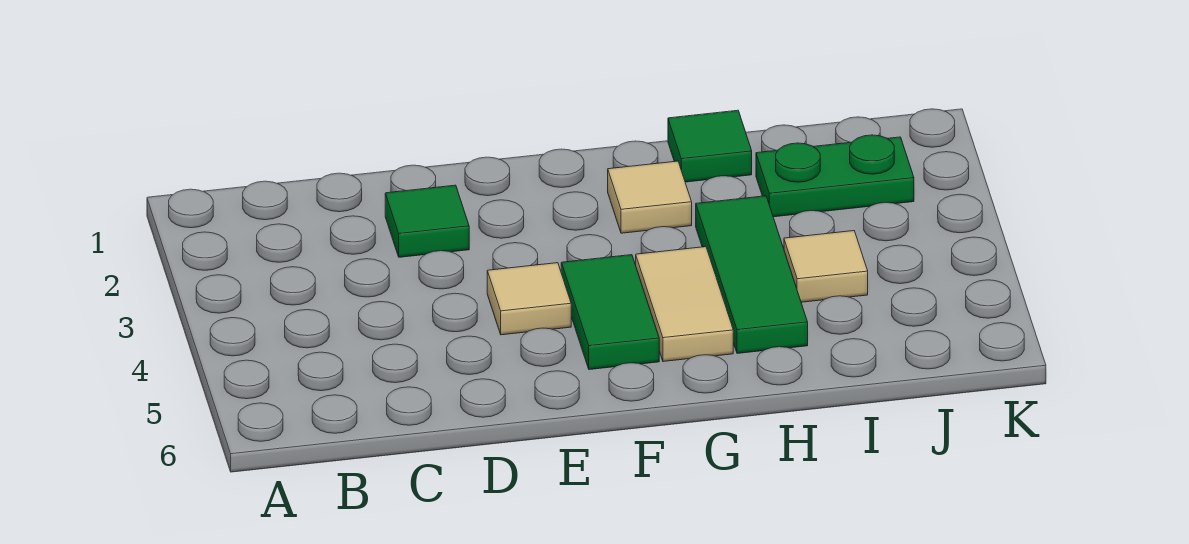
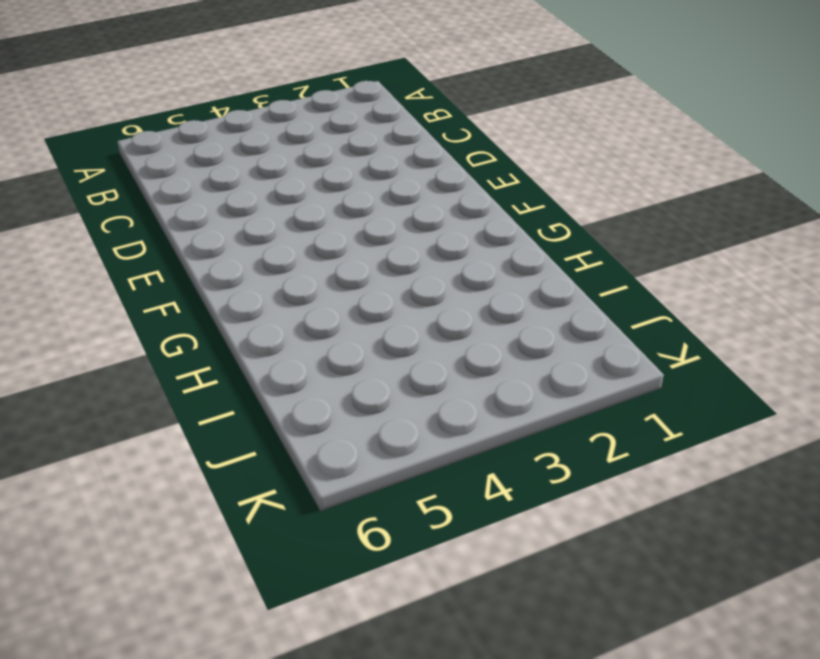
none -> green tile D2 level 1
none -> tan tile E4 level 1

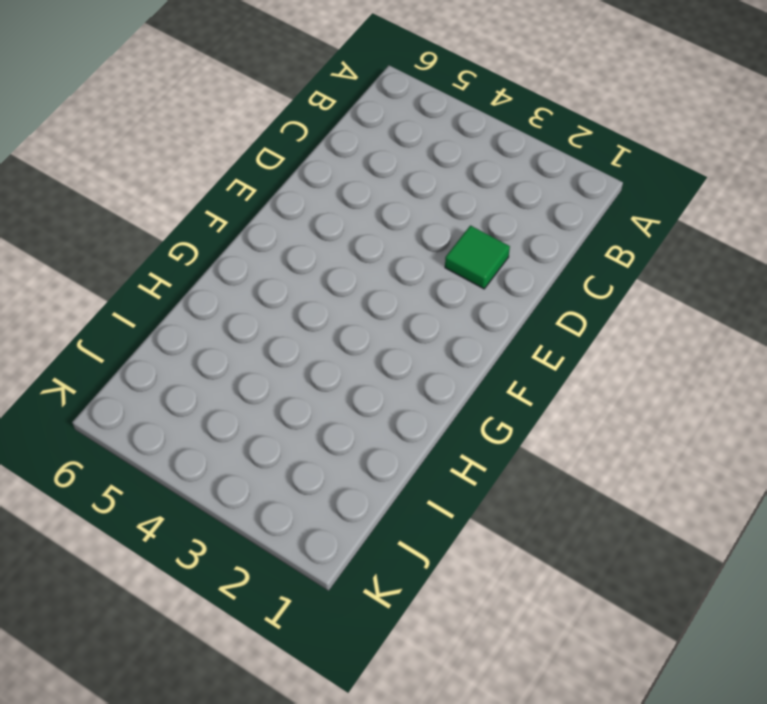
none -> tan tile E4 level 1
none -> green tile F4:F5 level 1

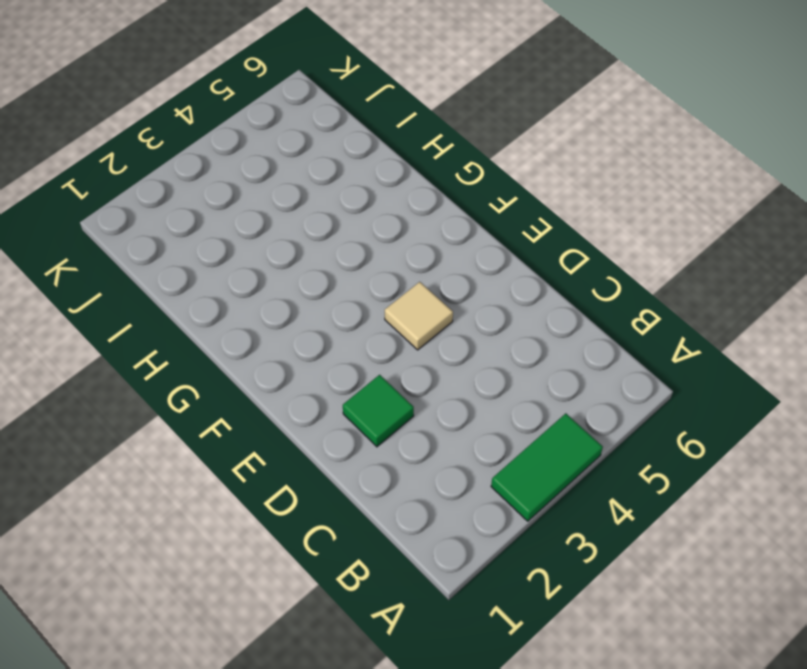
green tile A3:A4 level 1 -> green tile F4:F5 level 1
none -> tan tile G2 level 1
none -> tan tile G4:G5 level 1

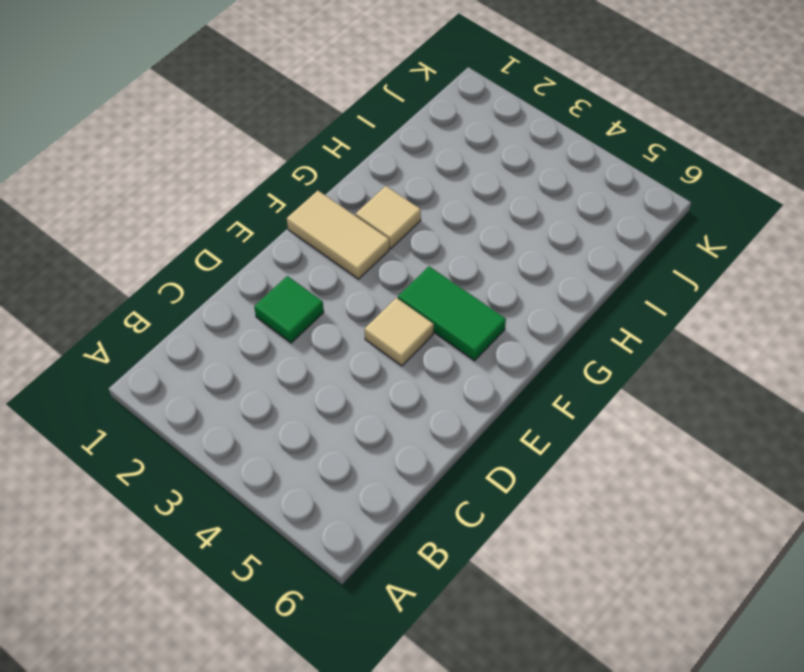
tan tile F1:F2 level 1 -> tan tile G4:G5 level 1
none -> green tile H1 level 1
none -> green tile H3:H5 level 1

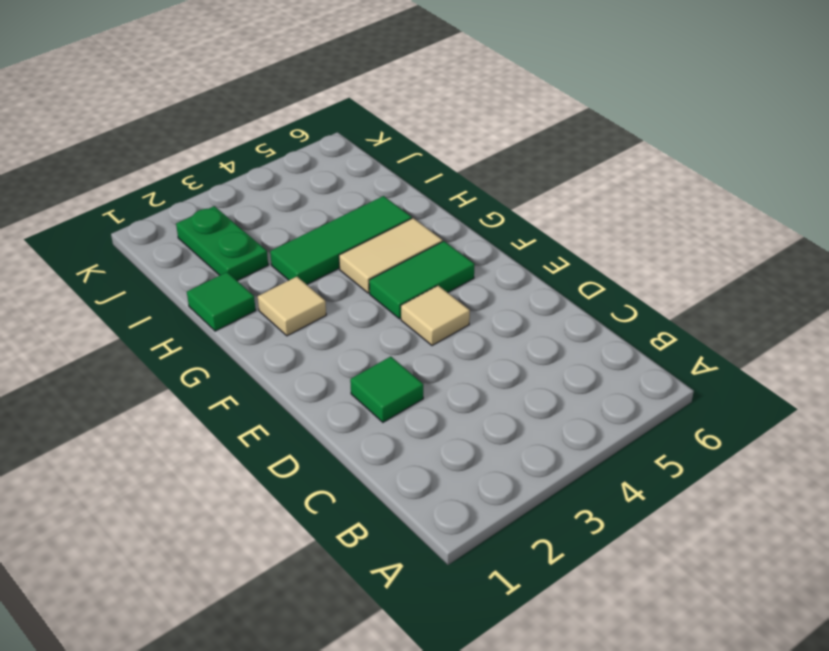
none -> tan tile I4 level 1

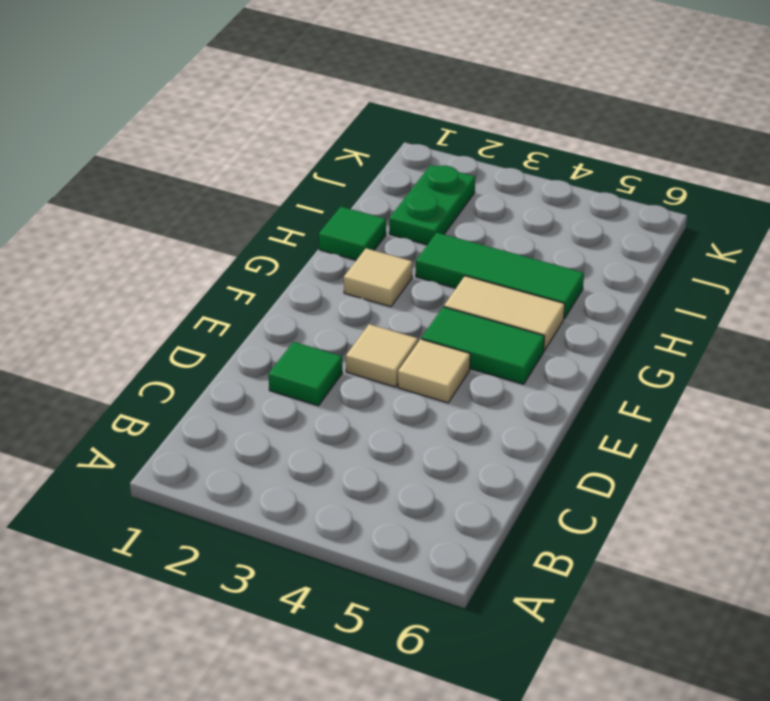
tan tile E3 level 1 -> tan tile I4 level 1

